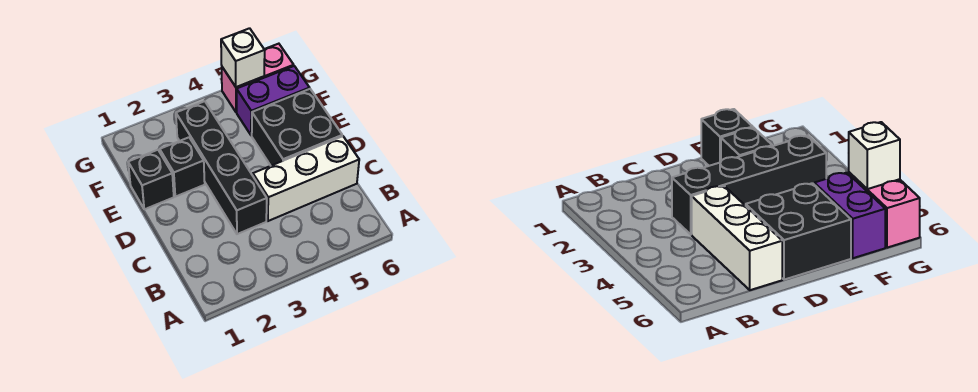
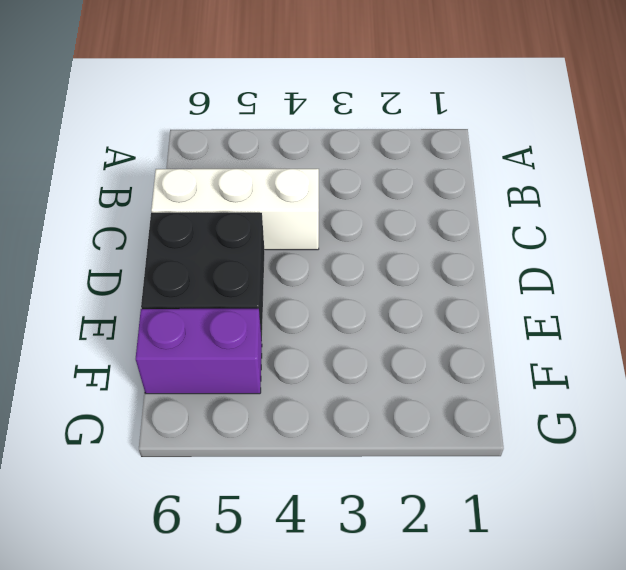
none -> black brick C3:F3 level 1
none -> black brick E1 level 1

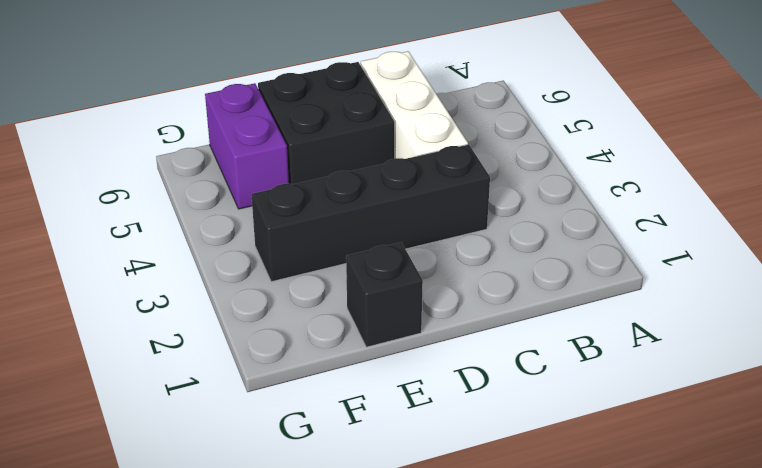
none -> black brick E2 level 1
none -> pink brick G5:G6 level 1

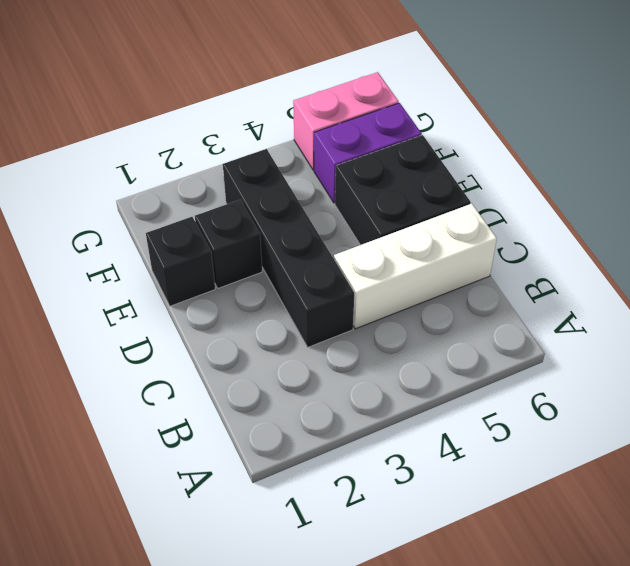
none -> white brick G5 level 2

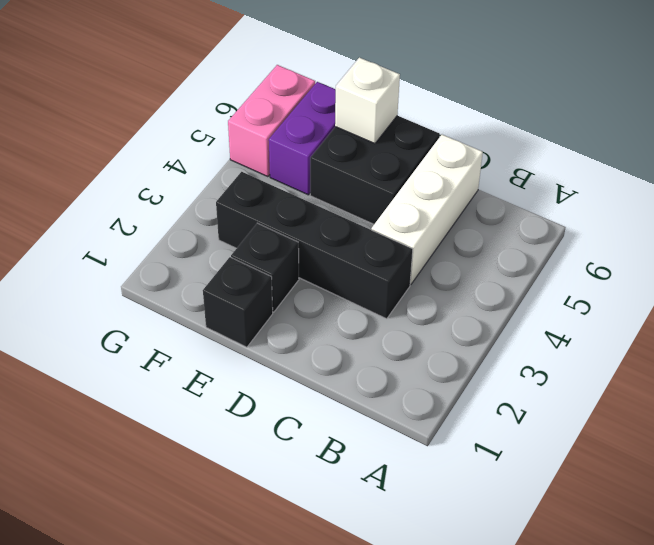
white brick E6 level 2 -> white brick G5 level 2

